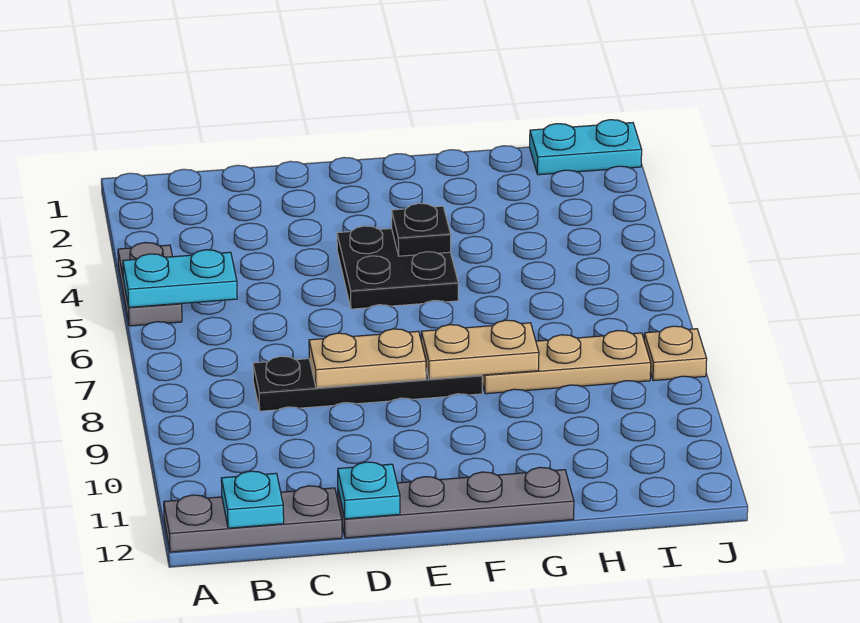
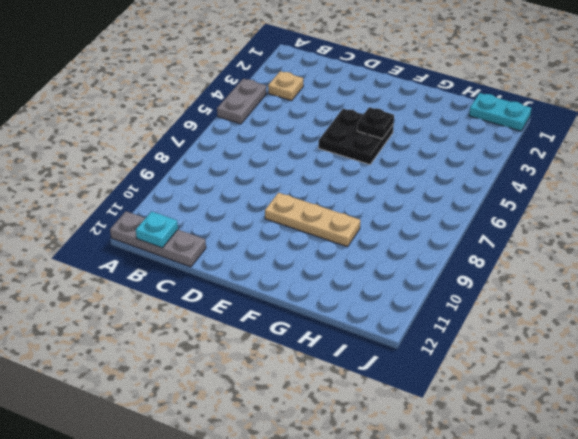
tan plate B3 level 1 -> tan plate J8 level 1
tan plate E9:G9 level 1 -> tan plate G8:I8 level 1
none -> black plate C8:F8 level 1
none -> grey plate D12:G12 level 1
none -> cyan plate A5:B5 level 2

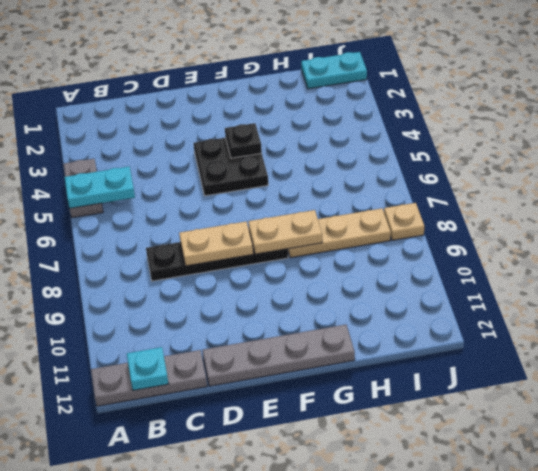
none -> cyan plate D12 level 2

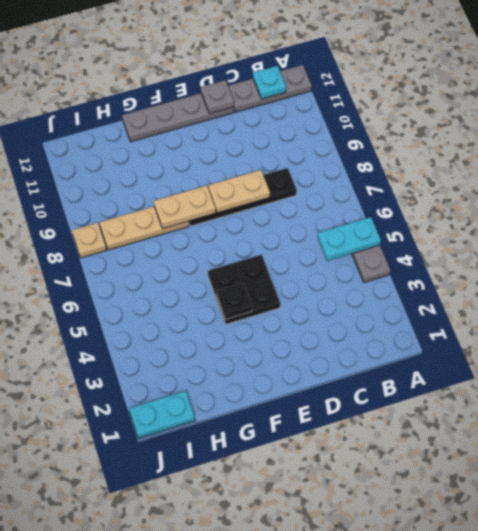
grey plate D12 level 2 -> cyan plate D12 level 2

